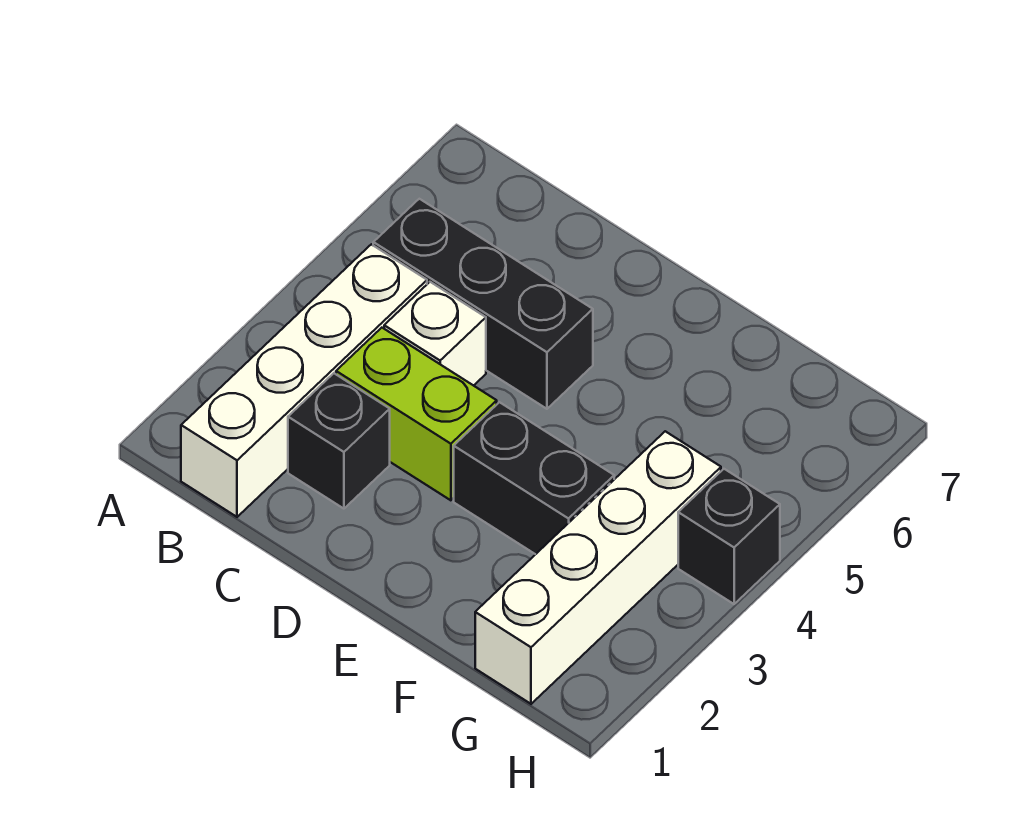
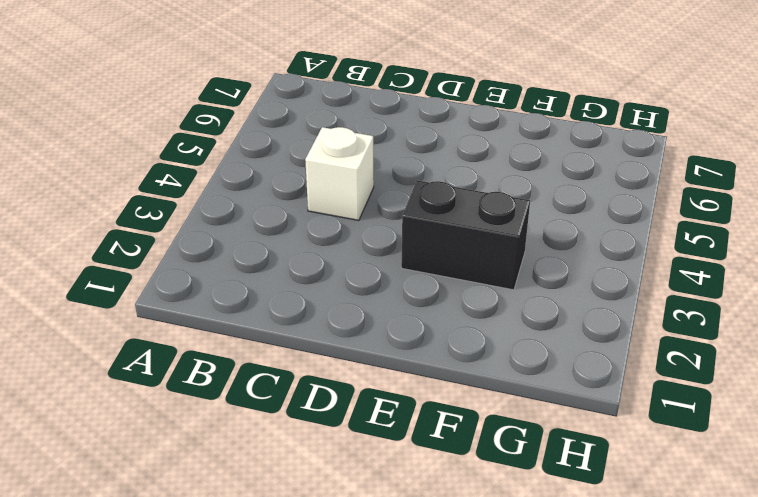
none -> white brick B1:B4 level 1
none -> black brick B5:D5 level 1

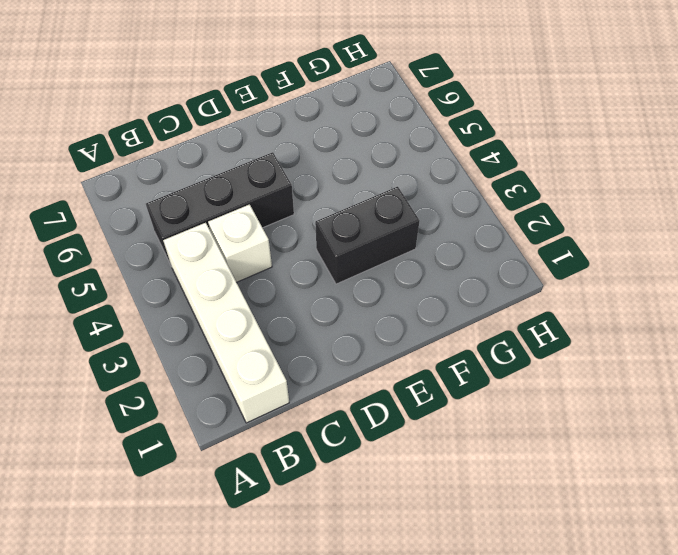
none -> black brick C2 level 1
none -> lime brick C3:D3 level 1

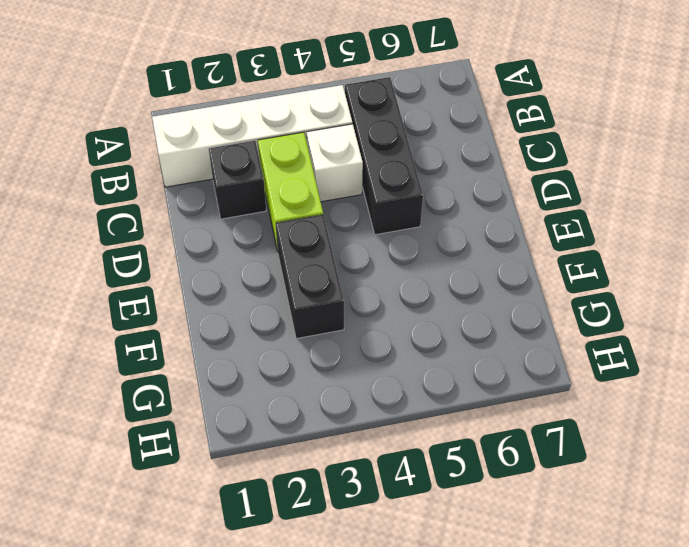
none -> white brick G1:G4 level 1
none -> black brick H4 level 1

